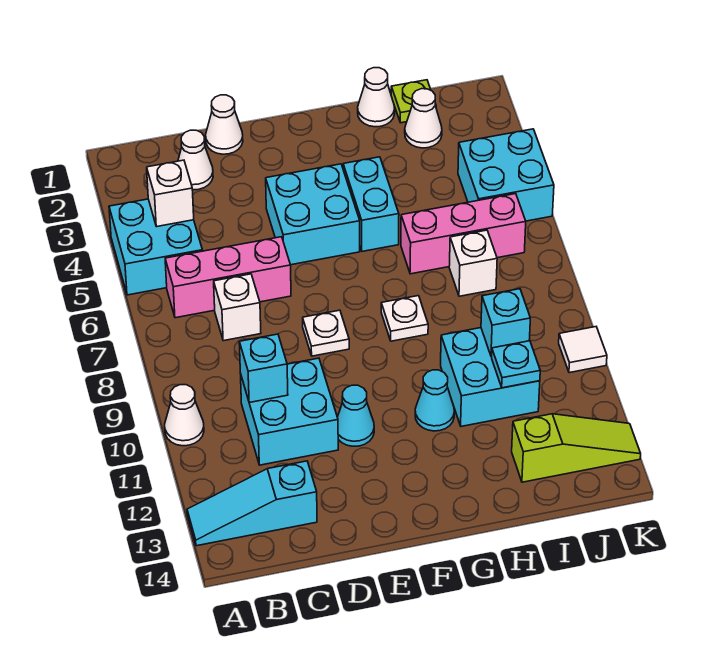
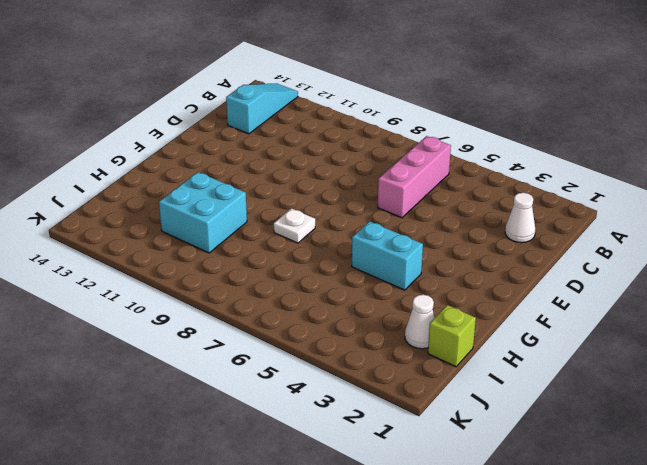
lime brick I1 level 1 -> lime plate I1 level 1
none -> cyan brick A4:B5 level 1
none -> white cone A10 level 1
none -> white brick C7 level 1

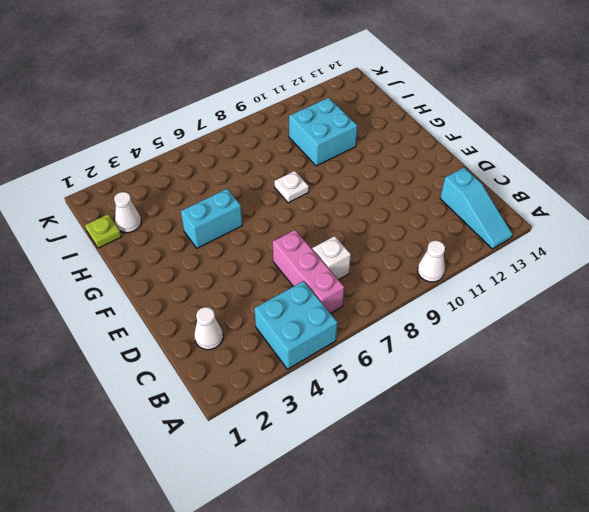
none -> cyan brick C10:D11 level 1
none -> white cone D1 level 1
none -> cyan brick E4:F5 level 1

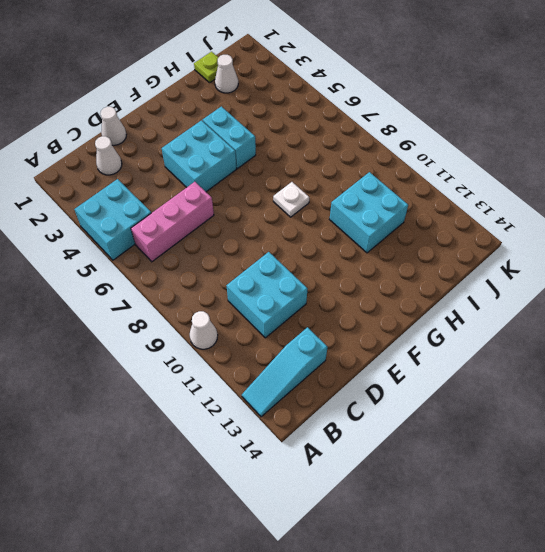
none -> white brick C7 level 1
none -> white plate E8 level 1
none -> cyan cone E11 level 1

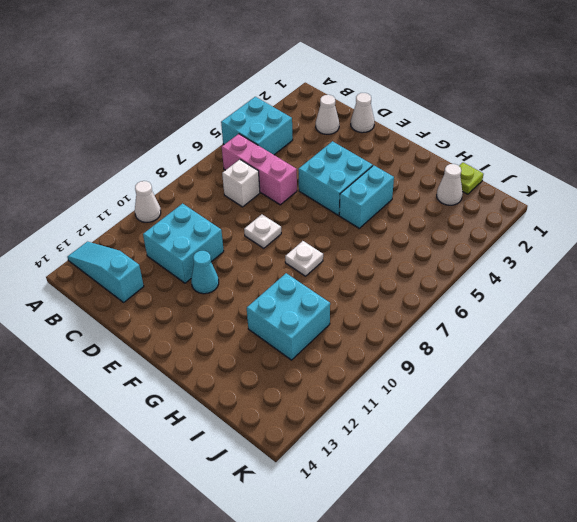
none -> cyan cone G11 level 1
none -> white cone H1 level 1
none -> pink brick H6:J6 level 1

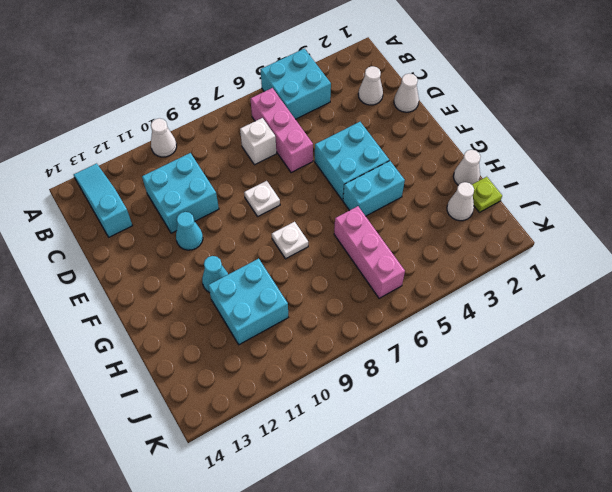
none -> white brick I7 level 1
none -> lime slope I13:K13 level 1 top I
none -> cyan brick J4:K5 level 1

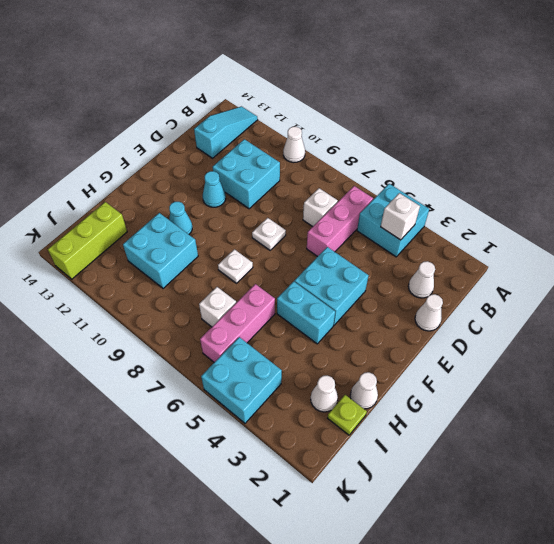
lime brick I13:K13 level 1 -> lime slope I13:K13 level 1 top I
none -> white tile K10 level 1
none -> cyan brick C10 level 2
none -> cyan brick I10 level 2

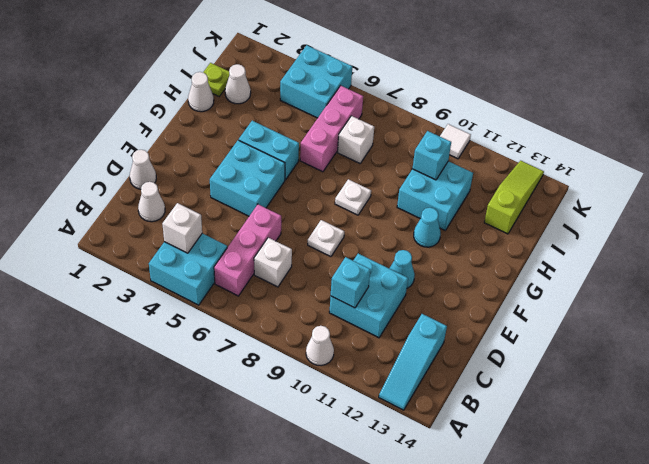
none -> cyan plate I11 level 2

